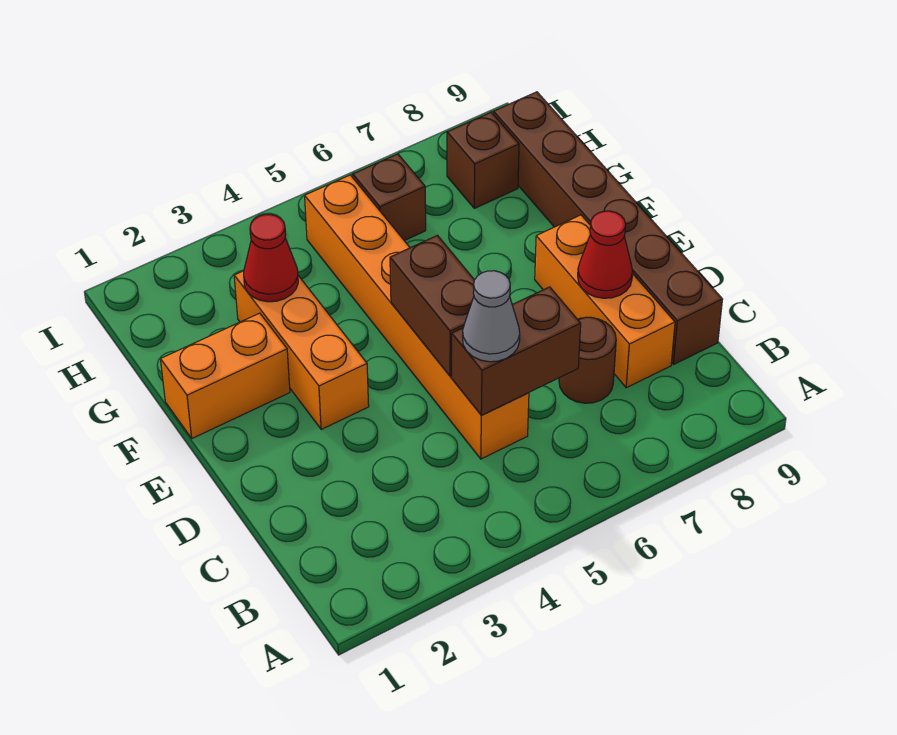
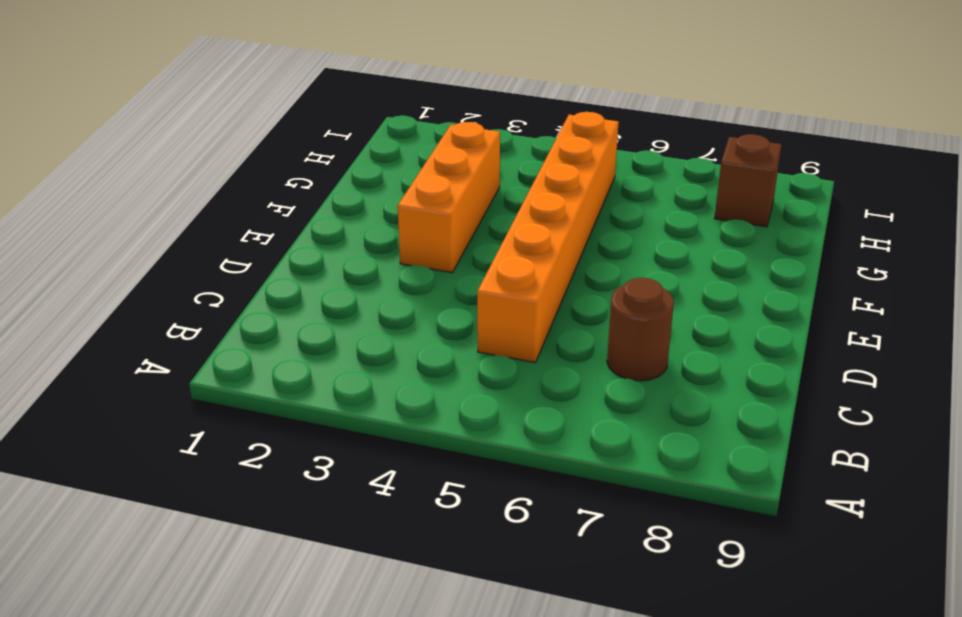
none -> orange brick C8:E8 level 1
none -> brown brick C9:H9 level 1
none -> orange brick F1:F2 level 1

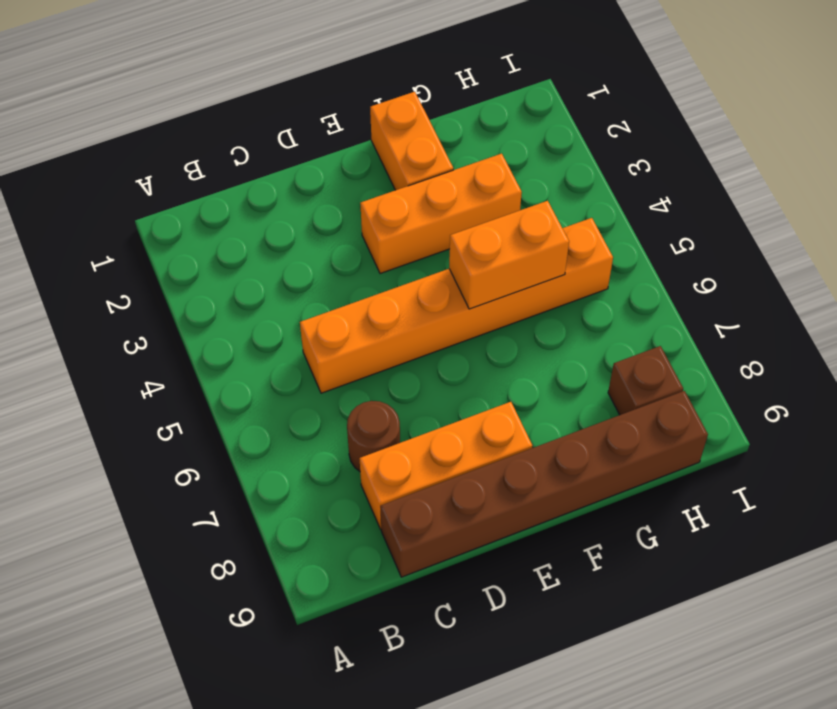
orange brick F5:G5 level 2 -> none
none -> brown brick H6 level 1
none -> brown brick C5:C6 level 2
none -> brown brick D5:E5 level 2

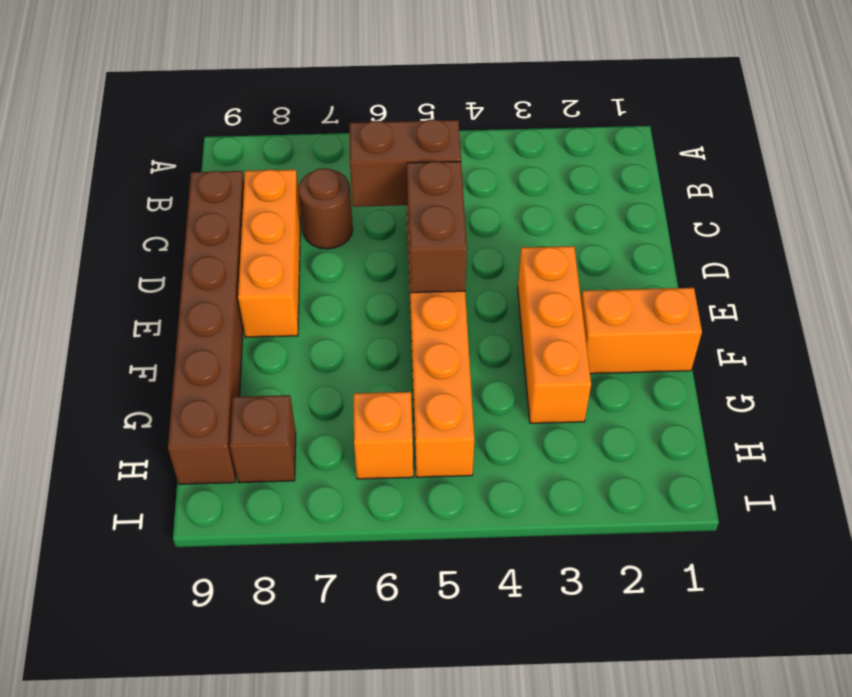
orange brick H6 level 1 -> brown brick H6 level 1
none -> red cone D8 level 2
none -> red cone G3 level 2
none -> grey cone C5 level 3

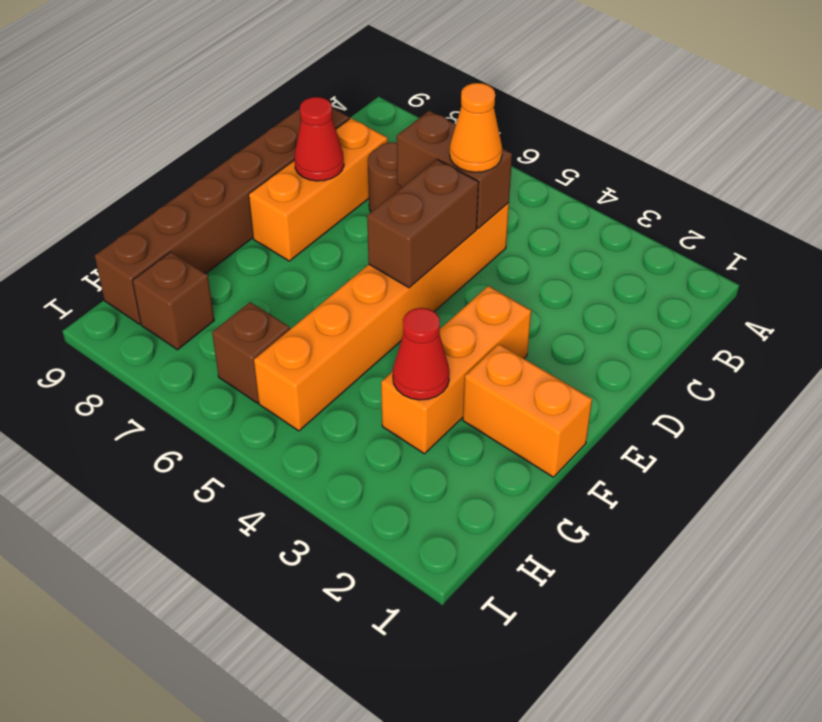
orange cone C5 level 3 -> grey cone C5 level 3

